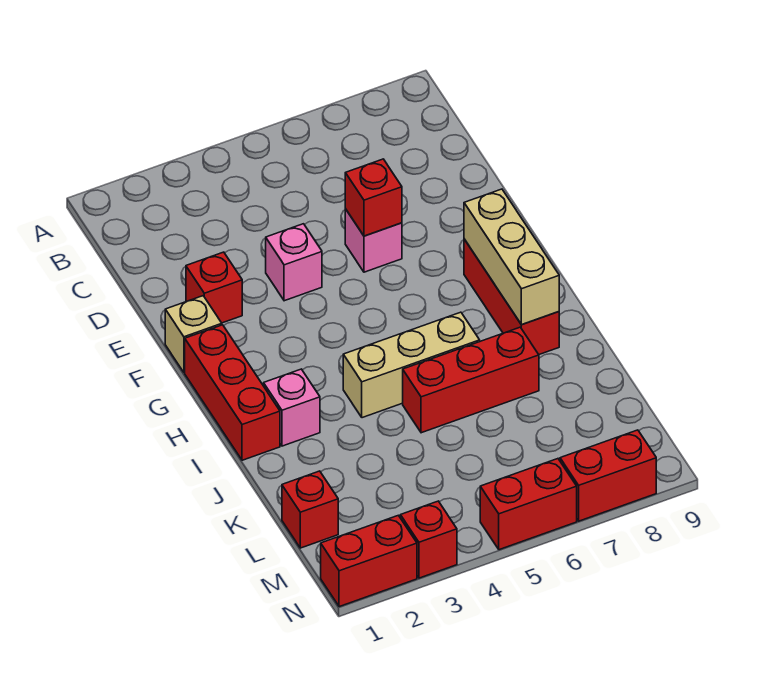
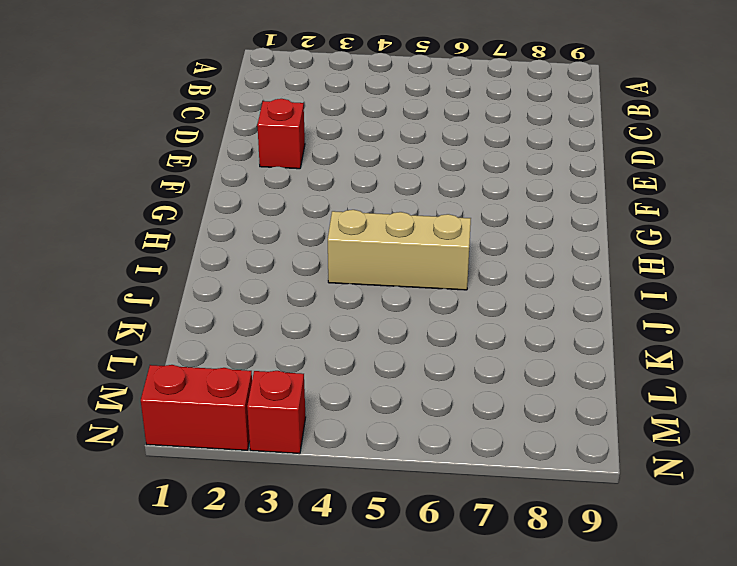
none -> pink brick E4 level 1
none -> pink brick E6 level 1
none -> tan brick F1 level 1

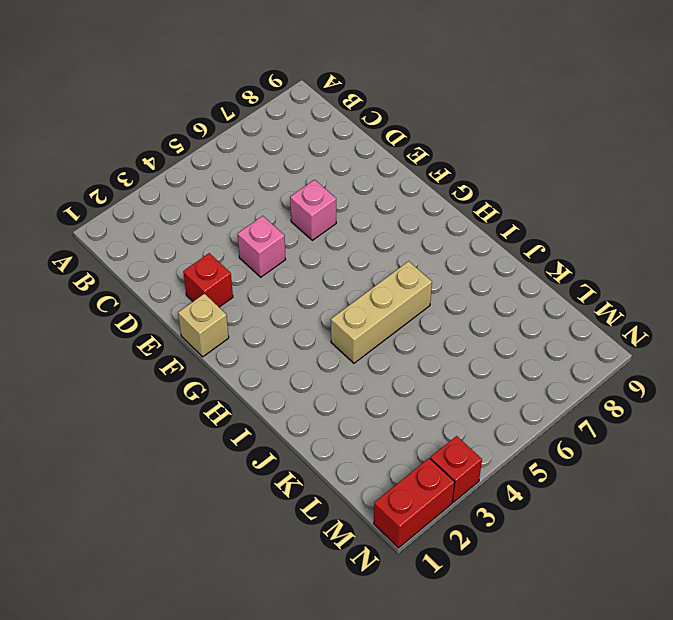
none -> red brick G1:I1 level 1
none -> red brick G8:I8 level 1
none -> pink brick I2 level 1

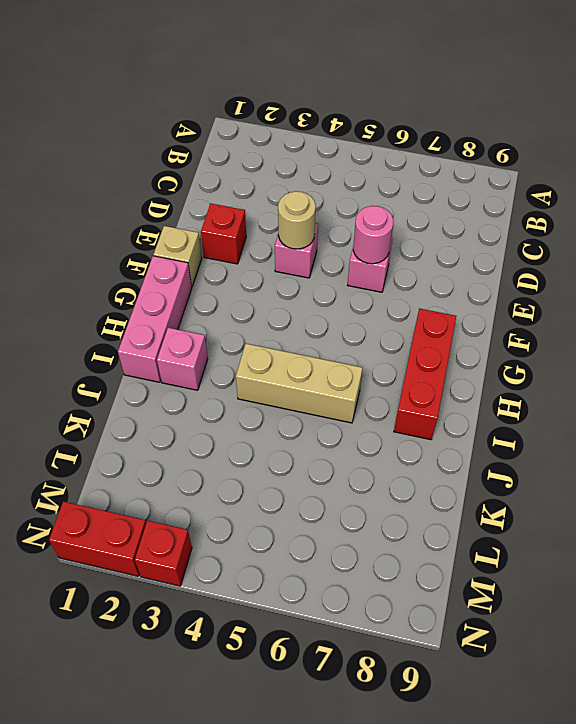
tan round brick E4 level 2 -> none
pink round brick E6 level 2 -> red brick E6 level 2
pink brick G1:I1 level 1 -> red brick G1:I1 level 1
none -> red brick J5:J7 level 1
none -> red brick L1 level 1
none -> red brick N5:N6 level 1

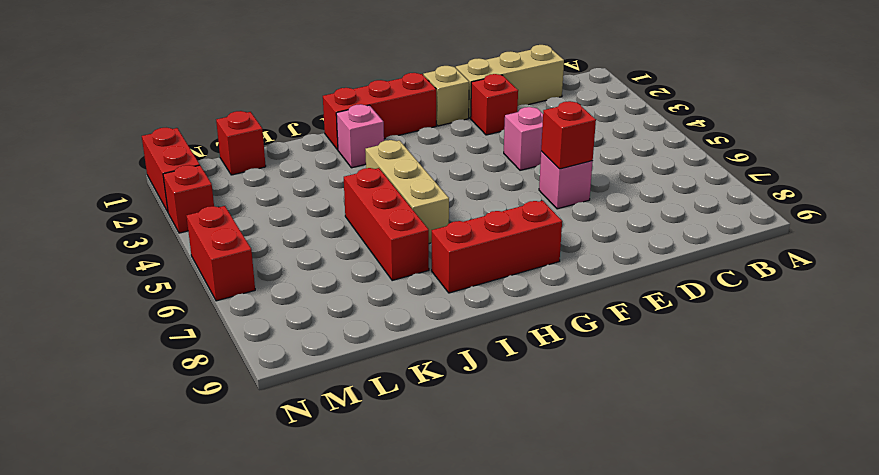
tan brick C1:E1 level 1 -> tan brick G8:I8 level 2
none -> red brick N7:N8 level 1

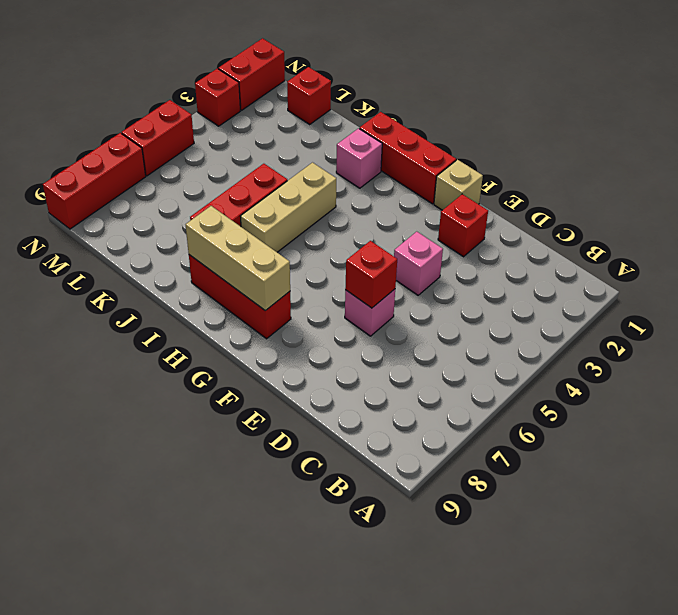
red brick N7:N9 level 1 -> red brick N7:N8 level 1

